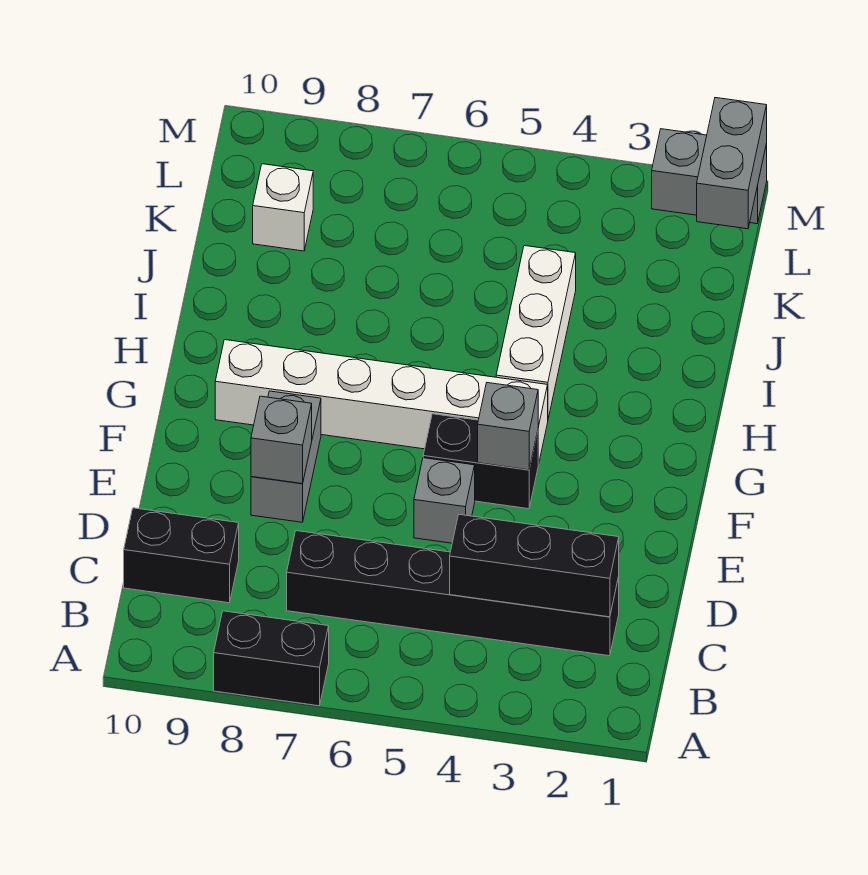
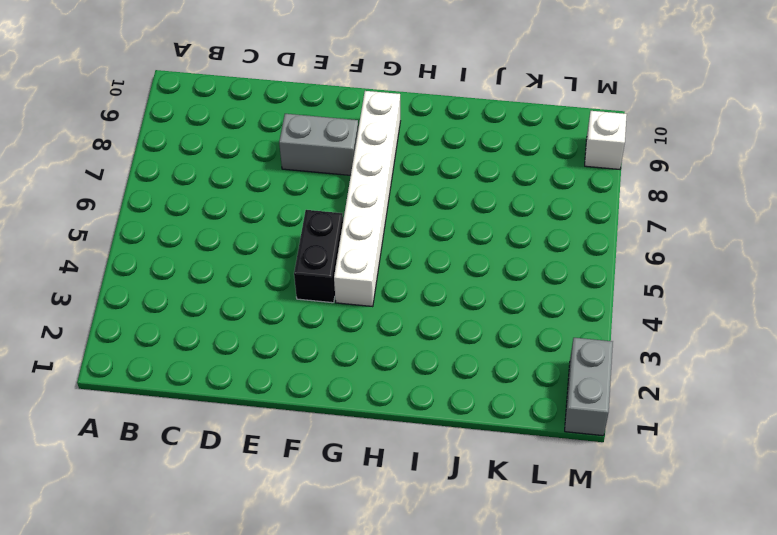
white brick M9 level 1 -> white brick K9 level 1
none -> black brick A7:A8 level 1
none -> black brick C2:C7 level 1
none -> black brick C9:C10 level 1

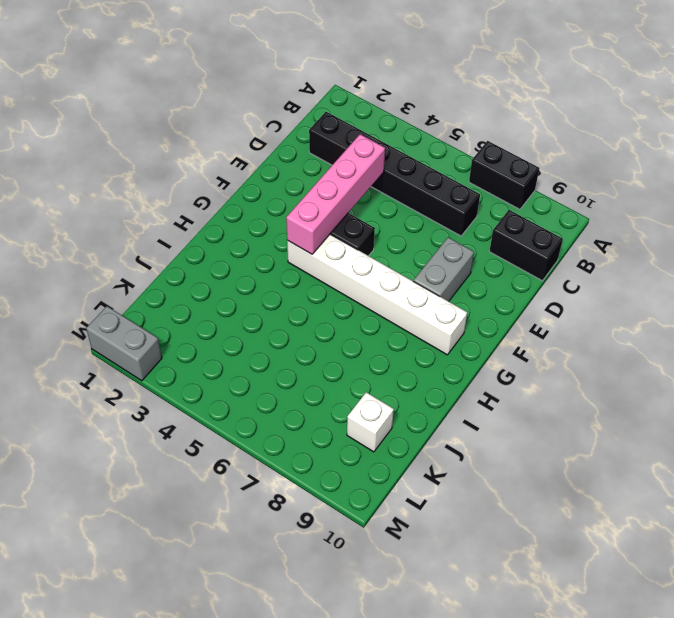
pink brick D4:G4 level 2 -> grey brick F4 level 2
none -> grey brick E5 level 1
none -> white brick H4:J4 level 1
none -> black brick C2:C4 level 2

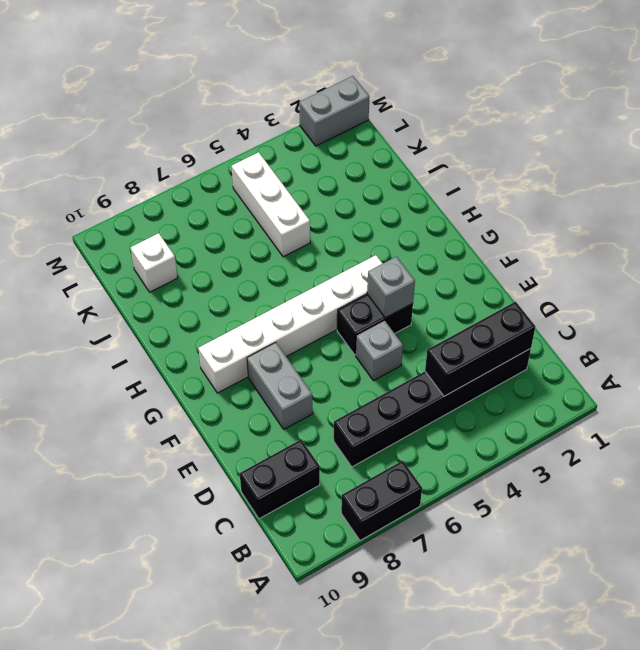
white brick J5:L5 level 1 -> white brick H4:J4 level 1
none -> grey brick E8 level 2
none -> grey brick L1:M1 level 2

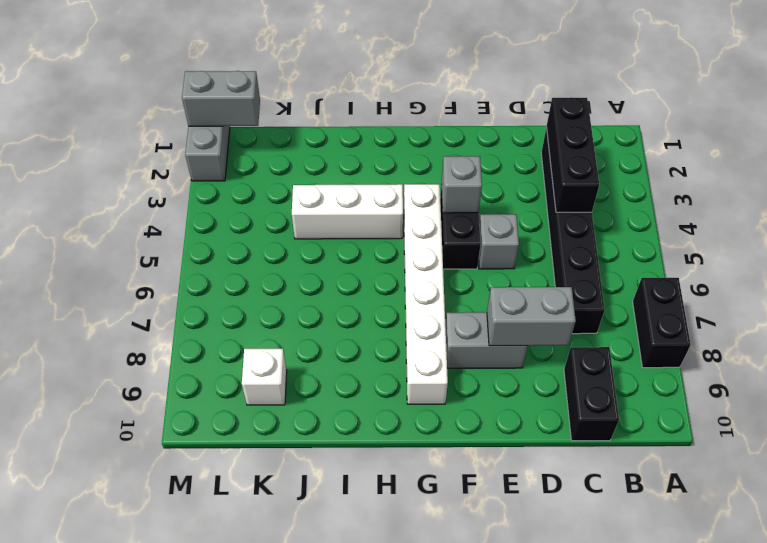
grey brick D8:E8 level 2 -> grey brick E8 level 2

